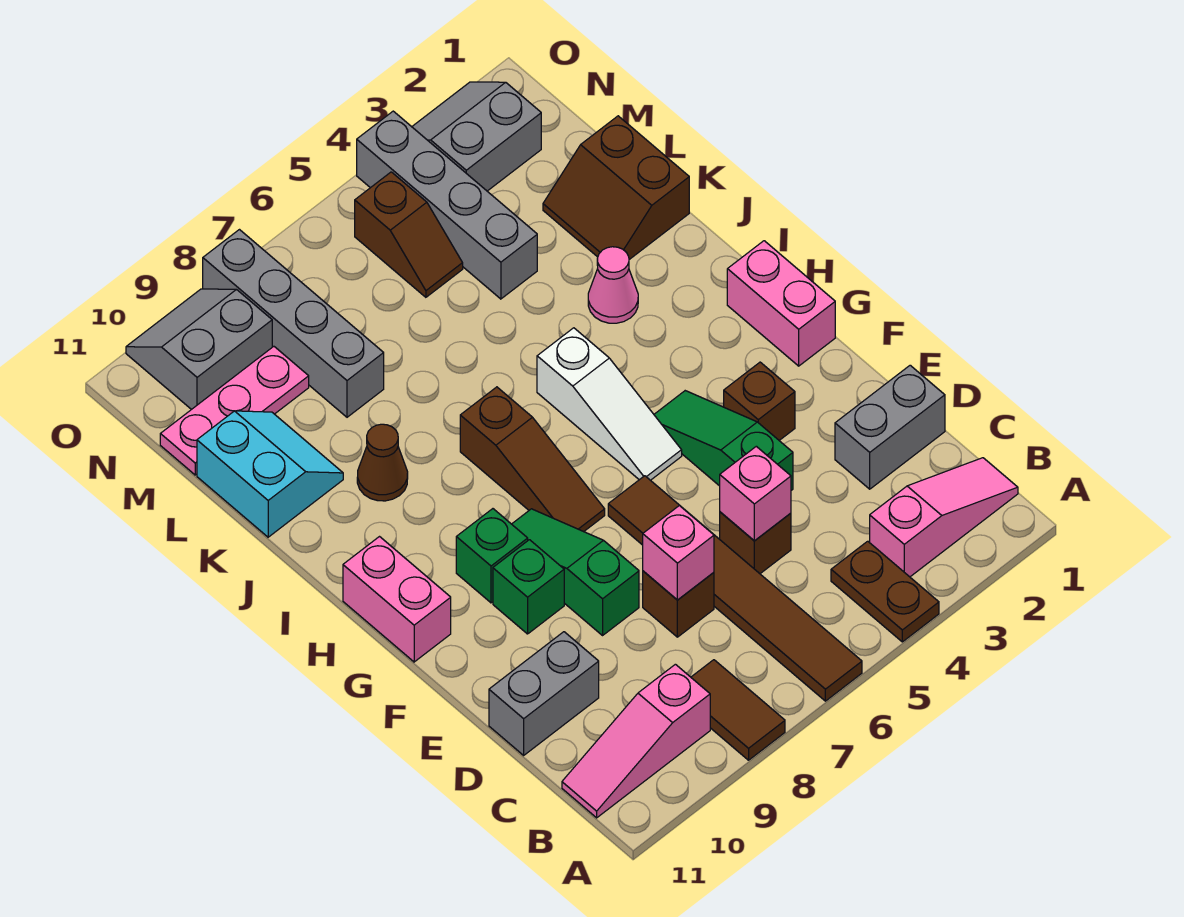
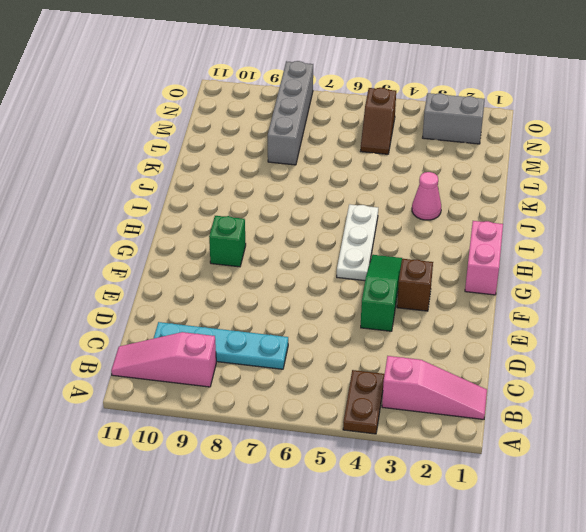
cyan plate C7:C10 level 1 -> none
white plate G5:I5 level 1 -> white slope G5:I5 level 1 top I
none -> brown tile A6:F6 level 1
none -> brown tile A8:B8 level 1
none -> grey brick D1:D2 level 1
none -> brown brick D5 level 1

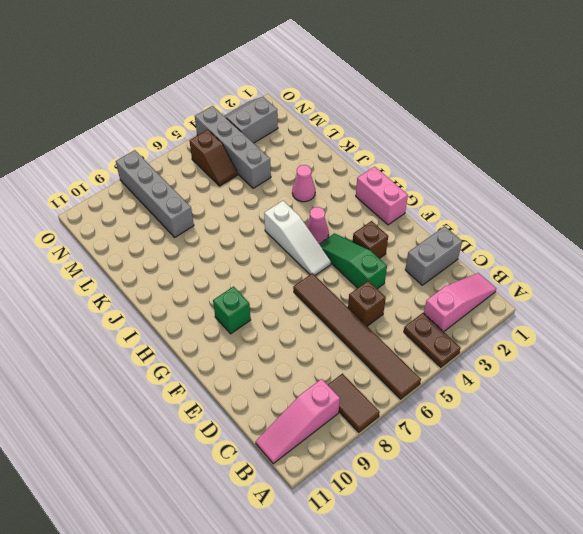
pink cone H4 level 1 -> none
none -> brown brick D7 level 1
none -> grey brick D10:D11 level 1
none -> green slope E8:G8 level 1 top E
none -> green brick F9 level 1

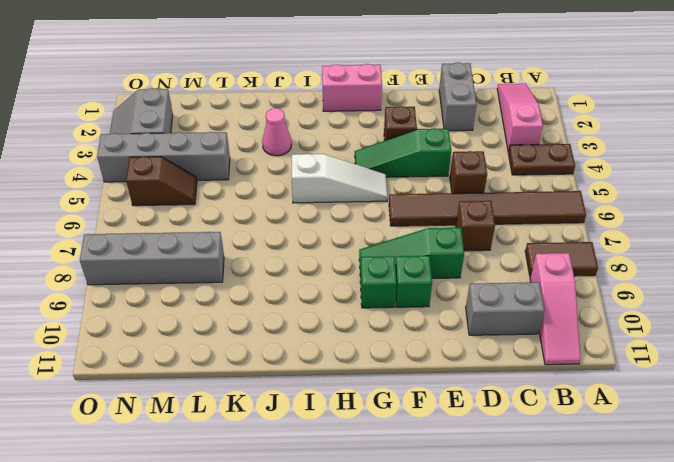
grey brick C10:D10 level 1 -> grey brick D10:D11 level 1
none -> brown slope G7:I7 level 1 top I
none -> pink brick G11:H11 level 1
none -> brown cone J9 level 1
none -> brown slope K1:L2 level 1 top 1

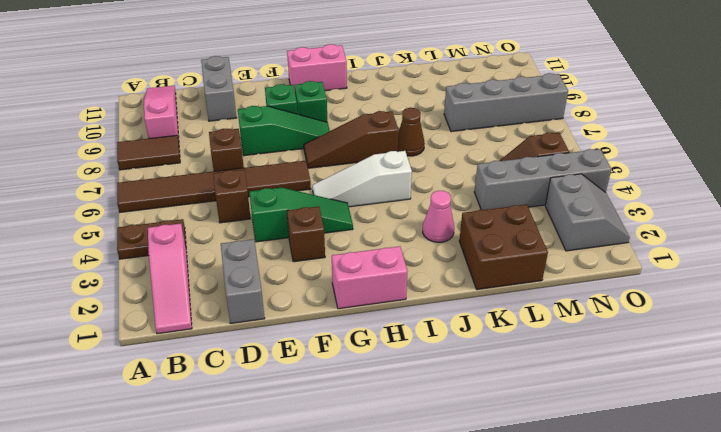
brown cone J7 level 1 -> brown cone J9 level 1
brown brick K1:L2 level 1 -> brown slope K1:L2 level 1 top 1
none -> cyan slope K10:L11 level 1 top 11
none -> pink plate M9:M11 level 1
none -> grey slope N9:O10 level 1 top N
none -> pink brick D5 level 2

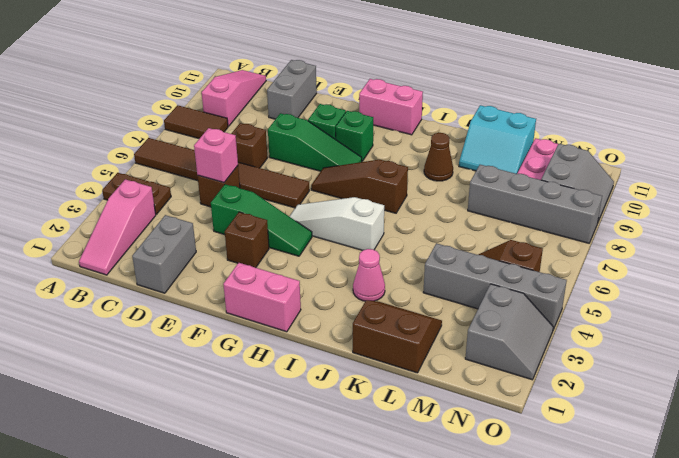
none -> pink brick D7 level 2

